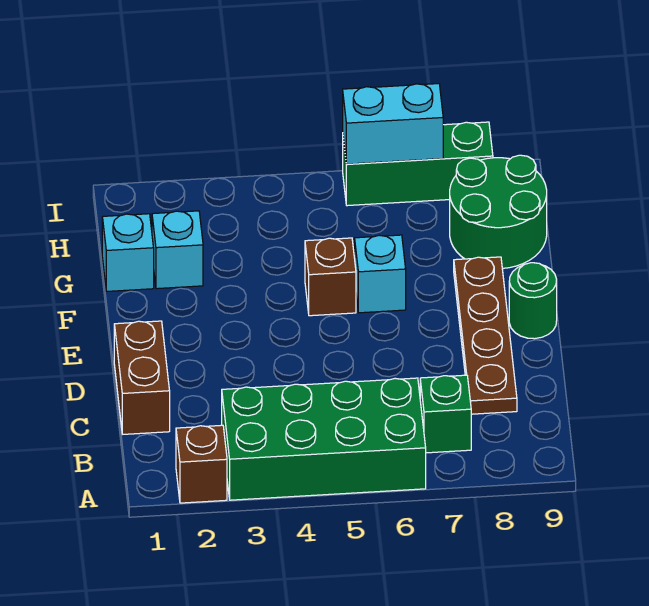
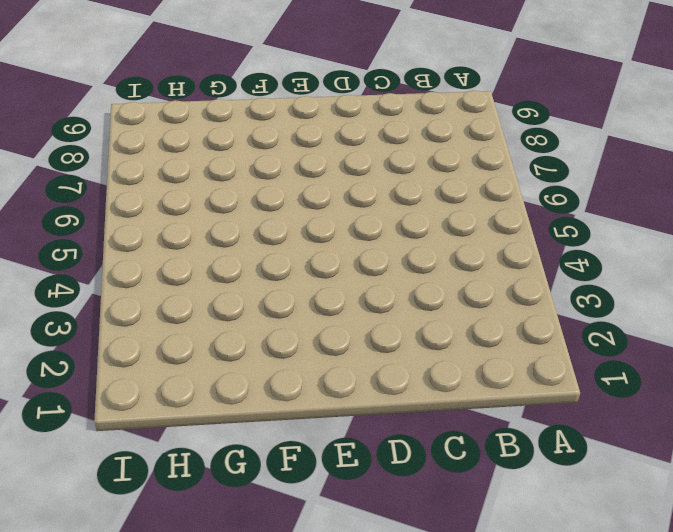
none -> brown brick A2 level 1
none -> green brick A3:B6 level 1
none -> green brick B7 level 1

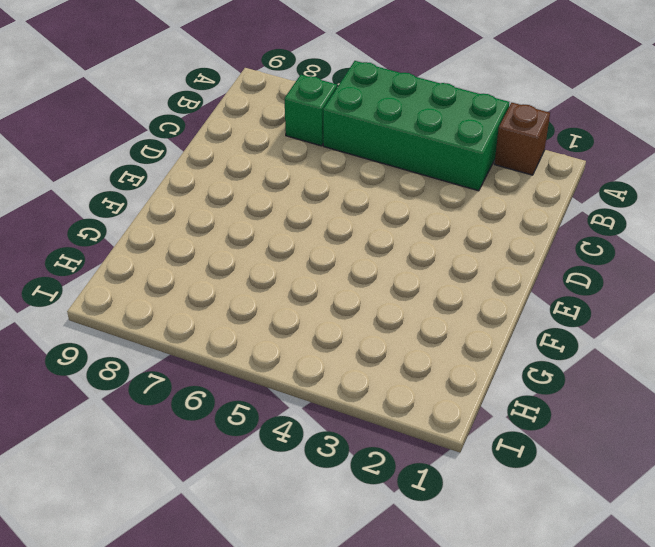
none -> brown brick C1:D1 level 1
none -> brown plate C8:F8 level 1
none -> green round brick E9 level 1

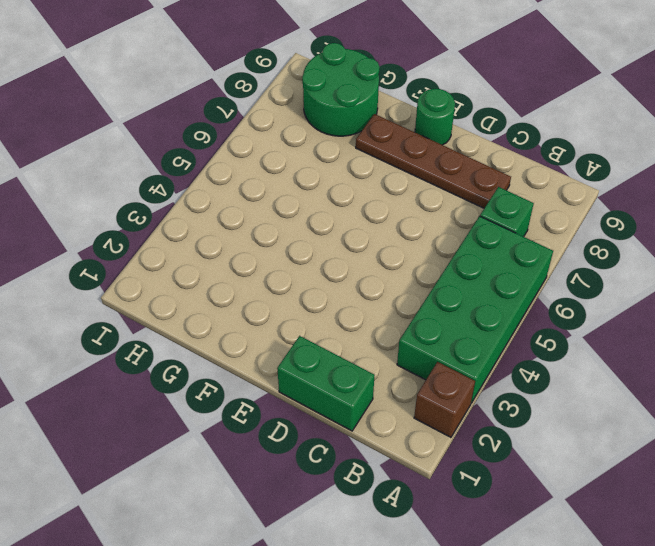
green brick C1:D1 level 1 -> brown brick C1:D1 level 1
none -> brown brick F5 level 1
none -> cyan brick F6 level 1
none -> cyan brick G1 level 1

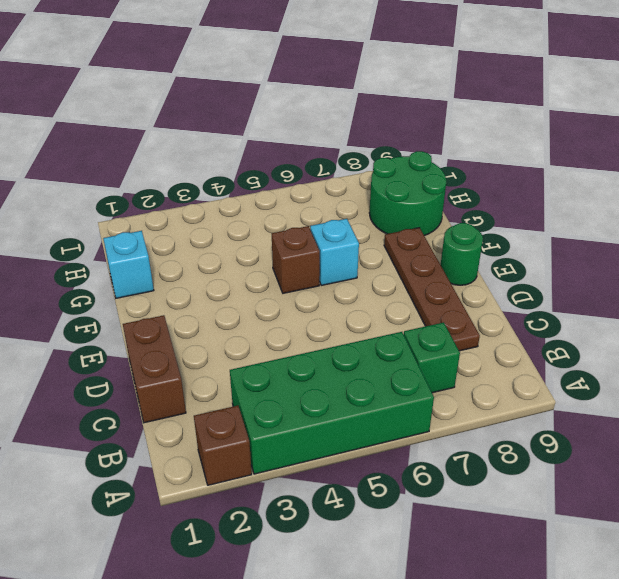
none -> cyan brick G2 level 1
none -> green brick I6:I8 level 1
none -> cyan brick I6:I7 level 2

